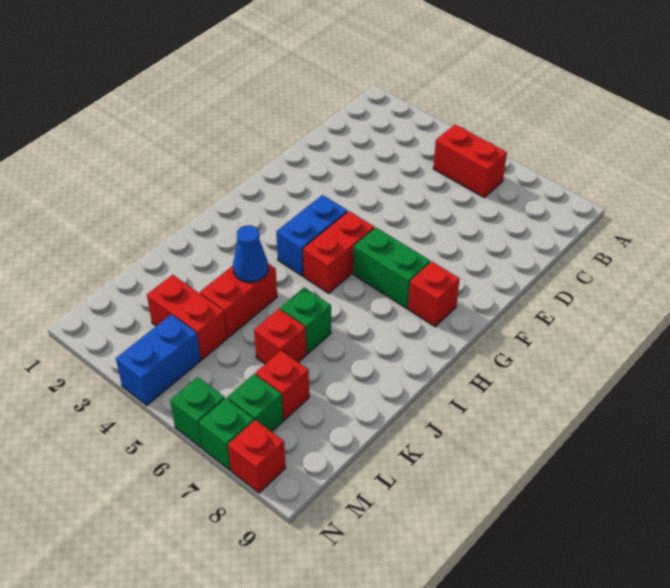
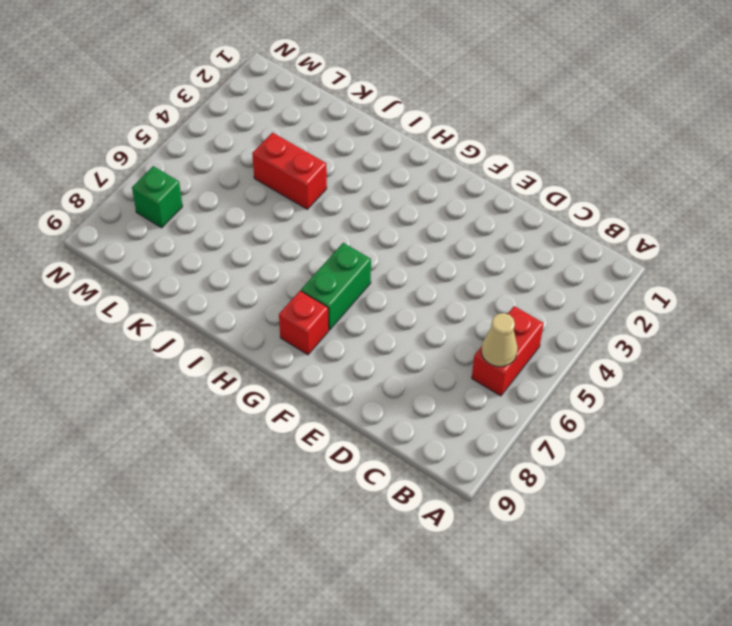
tan cone B6 level 2 -> none
none -> blue brick G4:H4 level 1
none -> red brick G5:H5 level 1
none -> green brick J6 level 1

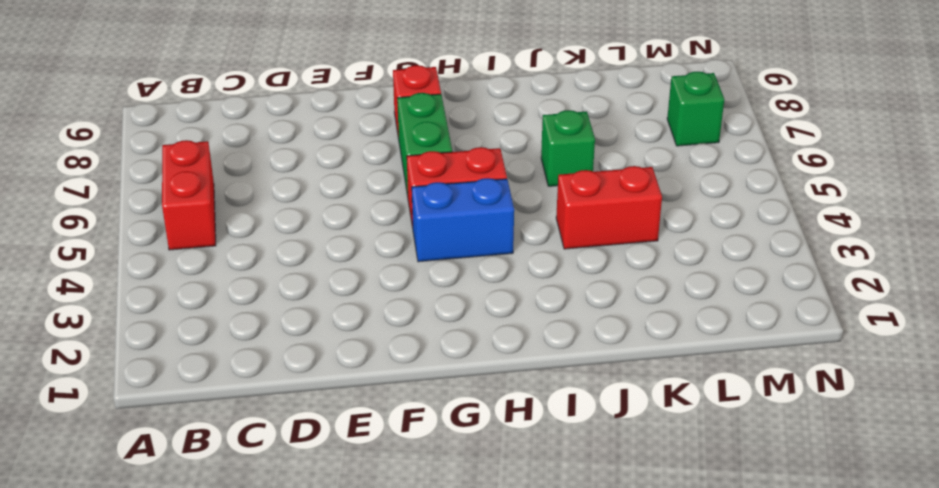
none -> red brick K6 level 1
none -> red brick L3:L4 level 1
none -> red brick L7 level 1

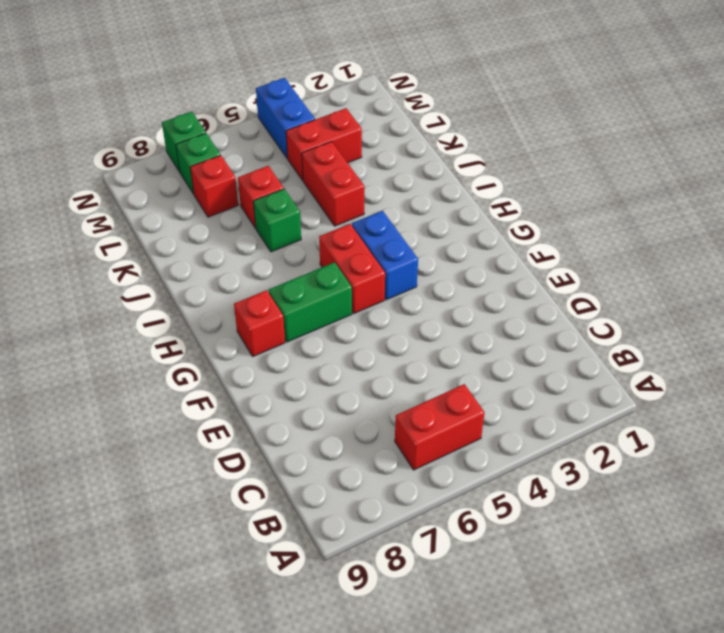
none -> green brick N6 level 1
none -> red brick N8 level 1
none -> blue cone J4 level 2

